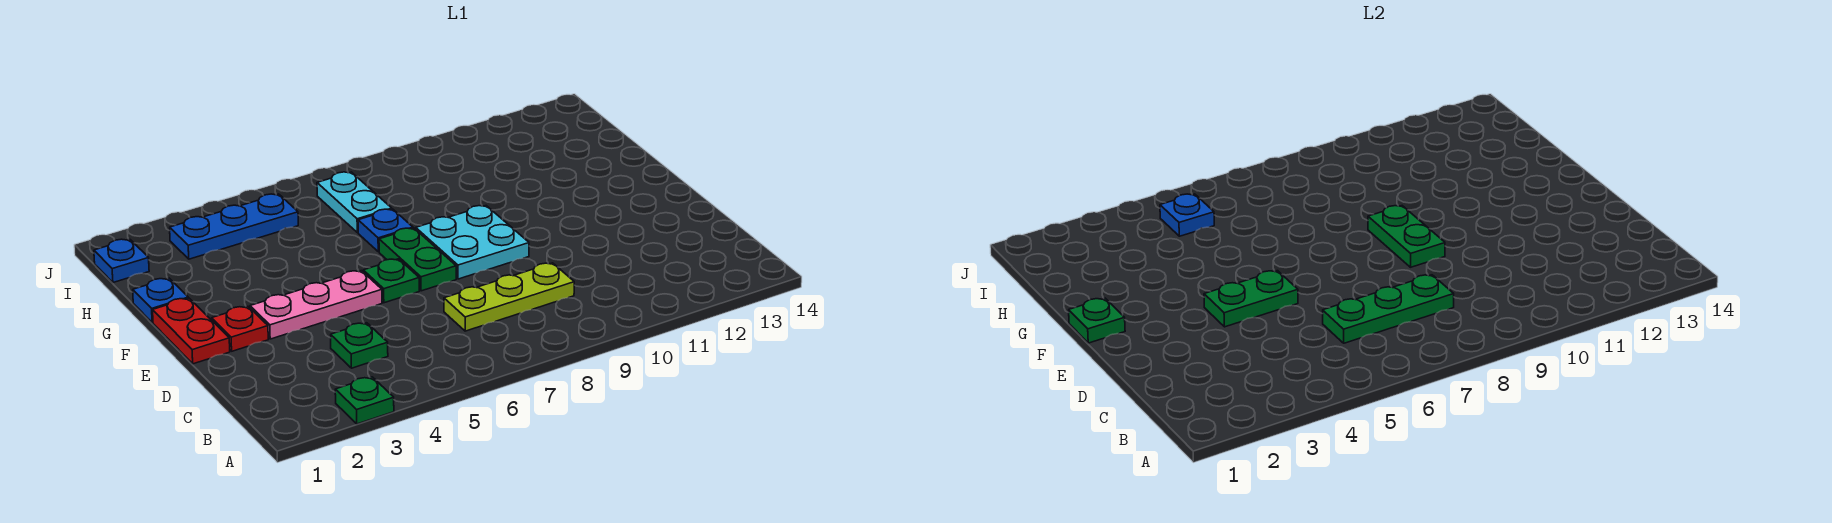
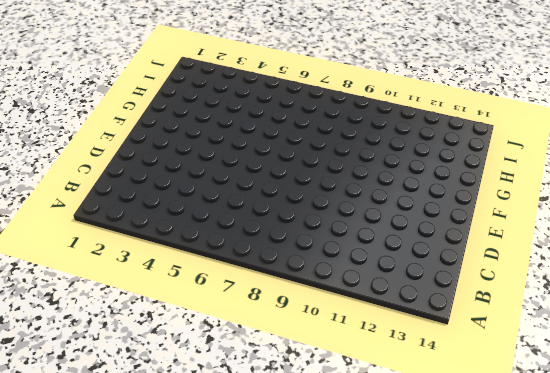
none -> green plate A3 level 1
none -> green plate C4 level 1
none -> lime plate C7:C9 level 1

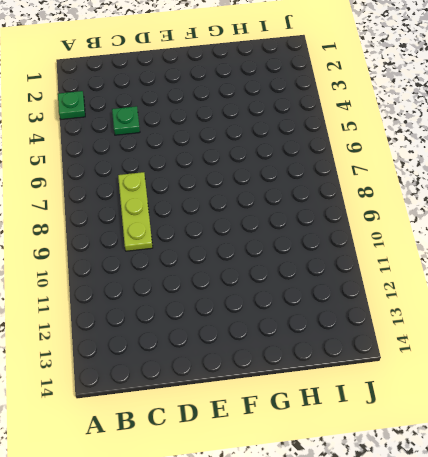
none -> red plate E1:F1 level 1
none -> red plate E2 level 1
none -> pink plate E3:E5 level 1

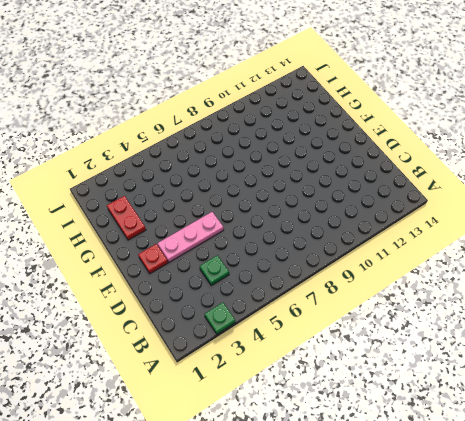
red plate G2:H2 level 1 -> red plate E1:F1 level 1
none -> lime plate C7:C9 level 1
none -> green plate E6 level 1
none -> green plate E7:F7 level 1

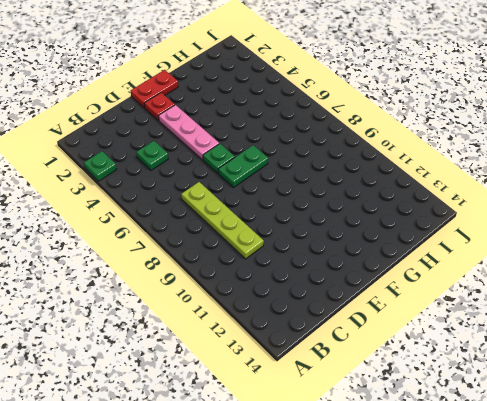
lime plate C7:C10 level 1 -> lime plate C7:C9 level 1
none -> cyan plate E8:F9 level 1
none -> blue plate G1 level 1
none -> blue plate G7 level 1

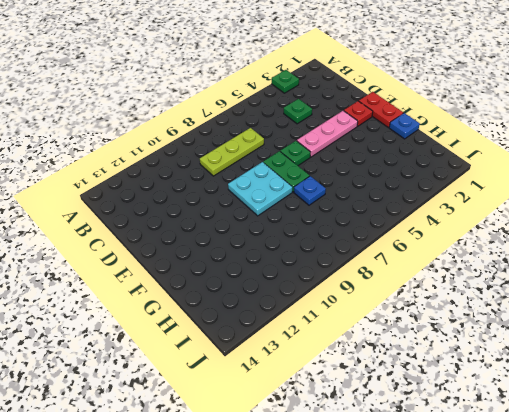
none -> cyan plate H7:I7 level 1
none -> blue plate I1 level 1
none -> blue plate I3:I5 level 1

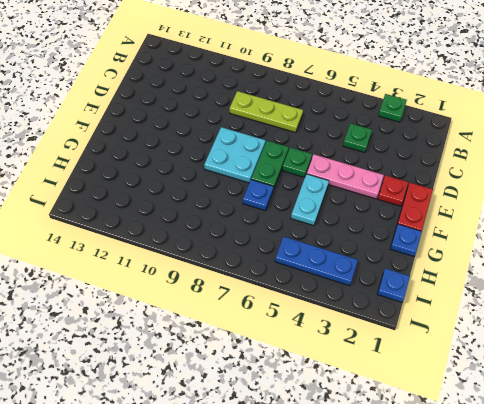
cyan plate F5:G5 level 1 -> cyan plate H7:I7 level 1
none -> green plate C6:C8 level 2
none -> green plate E4:E5 level 2
none -> green plate E9:F9 level 2

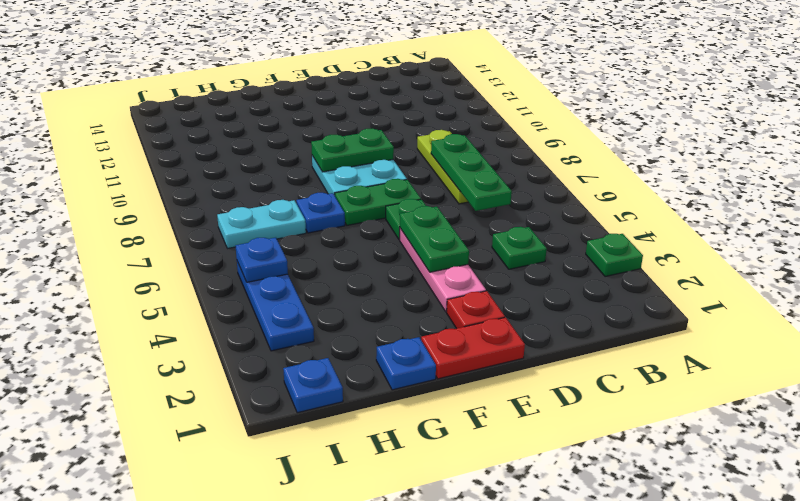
none -> green plate F1 level 2

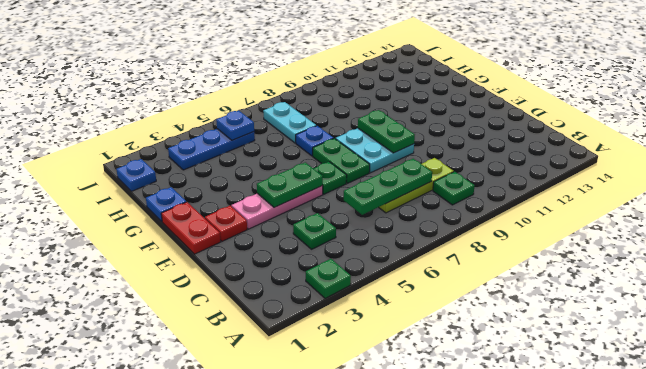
green plate B9 level 1 -> green plate F1 level 2

